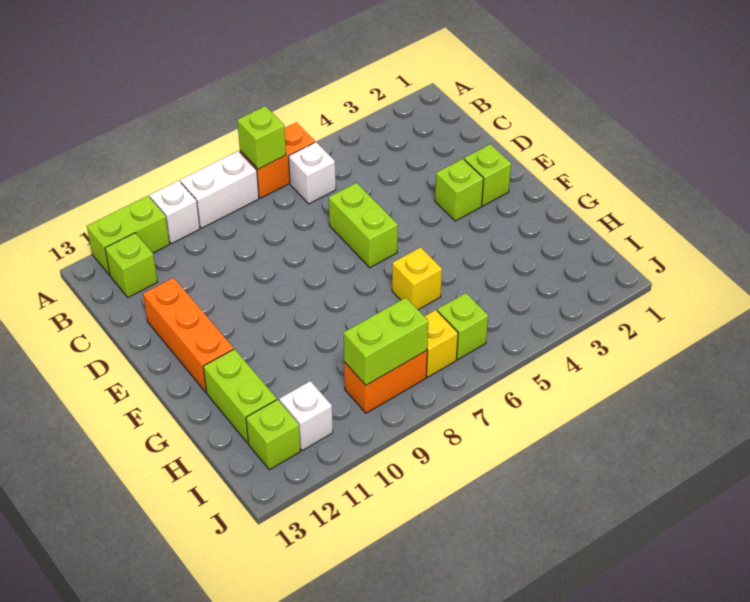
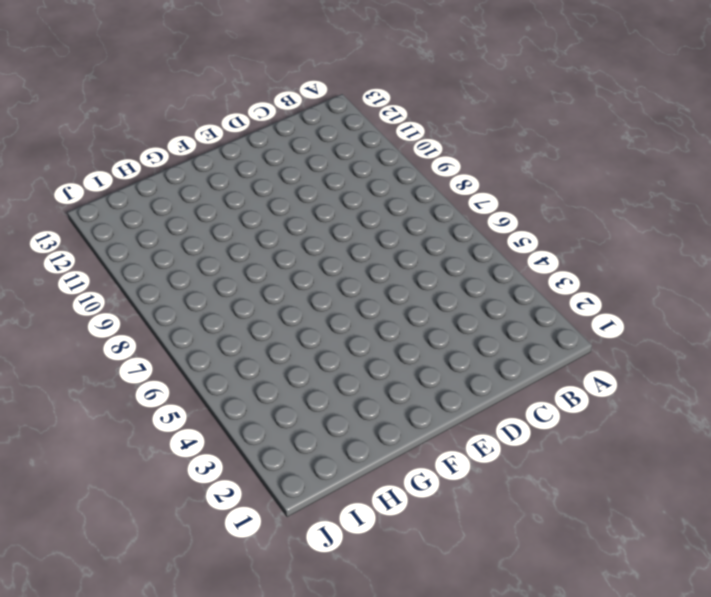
none -> orange brick A6:A7 level 1
none -> white brick A8:A9 level 1
none -> white brick A10 level 1

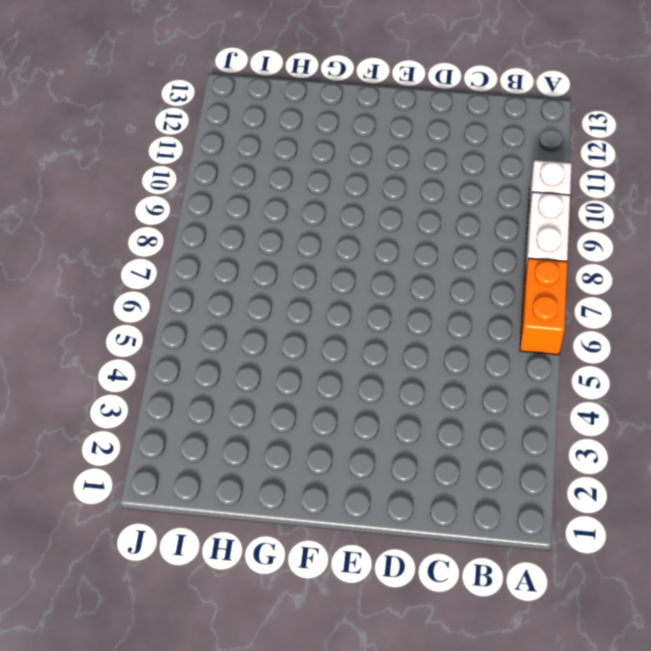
none -> lime brick A11:A12 level 1
none -> white brick B6 level 1
none -> lime brick B12 level 1

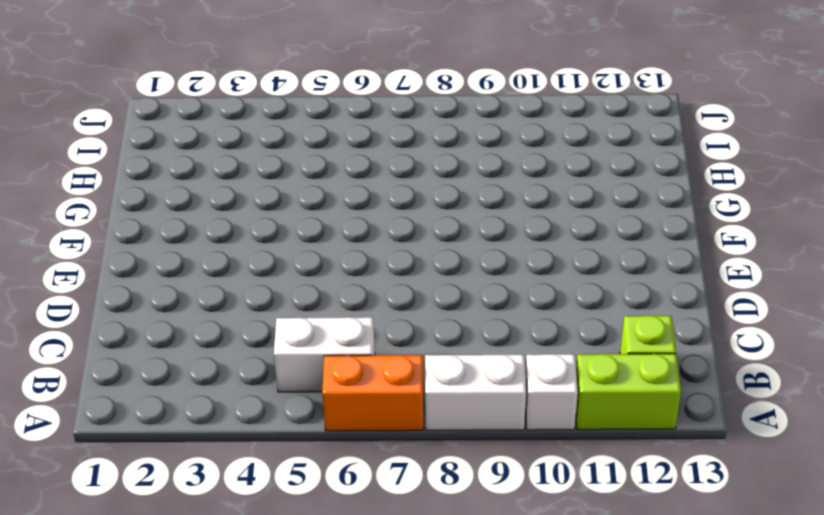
white brick B5:B6 level 1 -> white brick B6 level 1
none -> lime brick D6:E6 level 1
none -> orange brick D12:F12 level 1
none -> lime brick E2 level 1

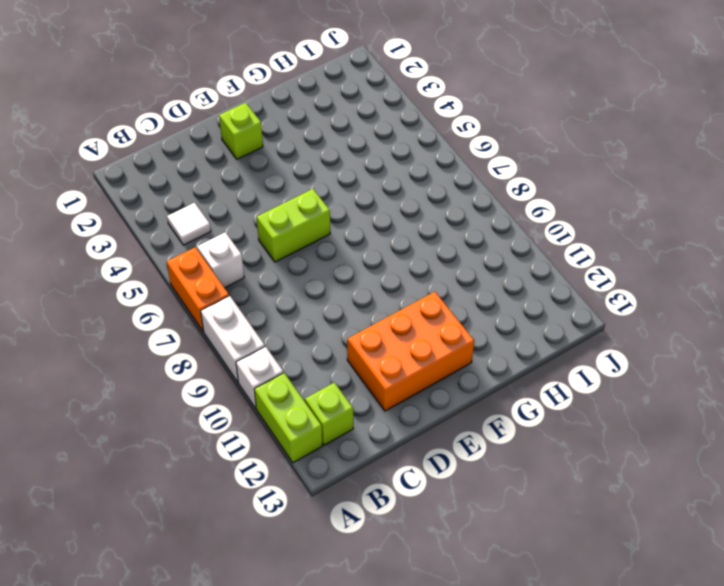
white tile B4 level 1 -> none
orange brick D11:F12 level 1 -> orange brick D12:F12 level 1
none -> lime brick E3 level 1
none -> yellow brick G6 level 1
none -> lime brick G12:H12 level 1

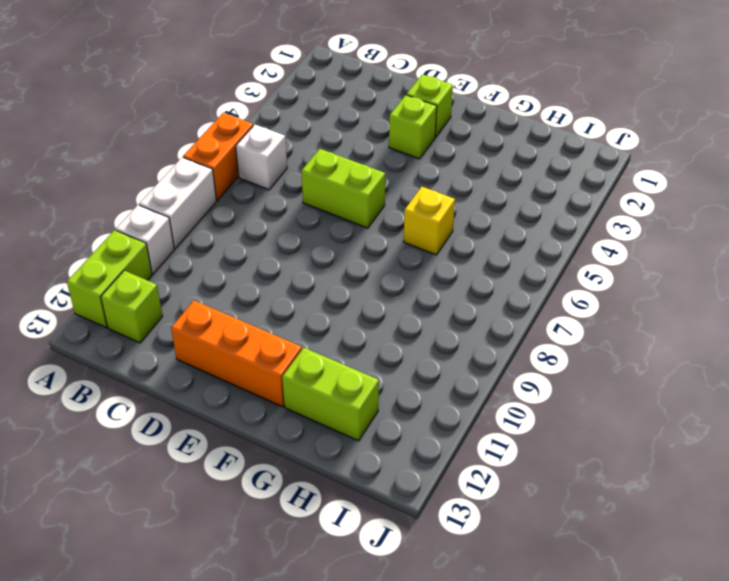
none -> lime brick I6 level 1
none -> yellow brick I7 level 1
none -> orange brick I8:I9 level 1

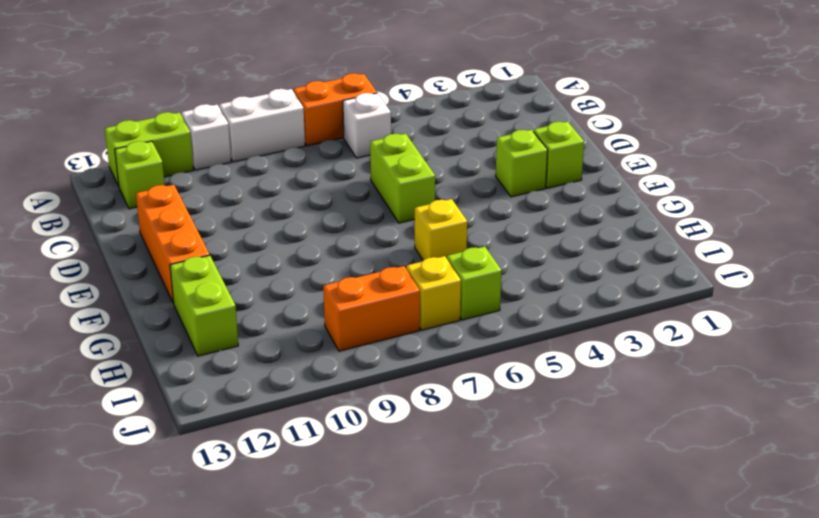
none -> white brick I11 level 1
none -> lime brick I12 level 1
none -> lime brick A7 level 2

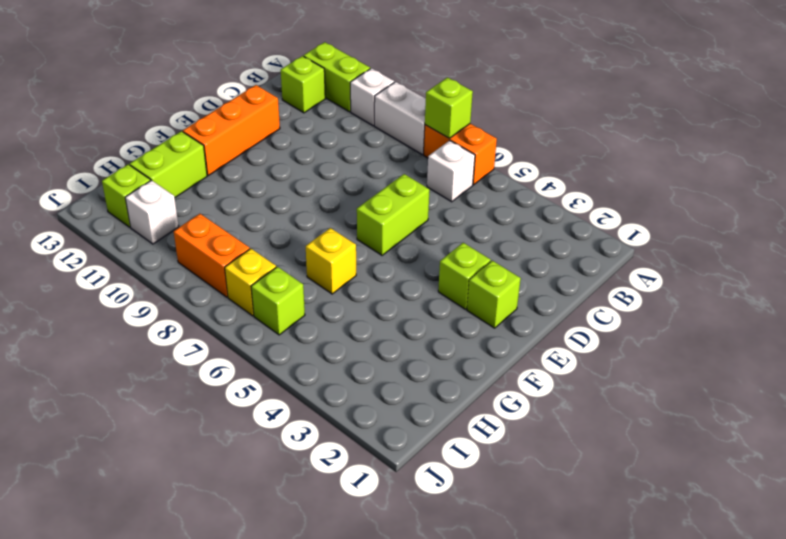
none -> lime brick I8:I9 level 2

